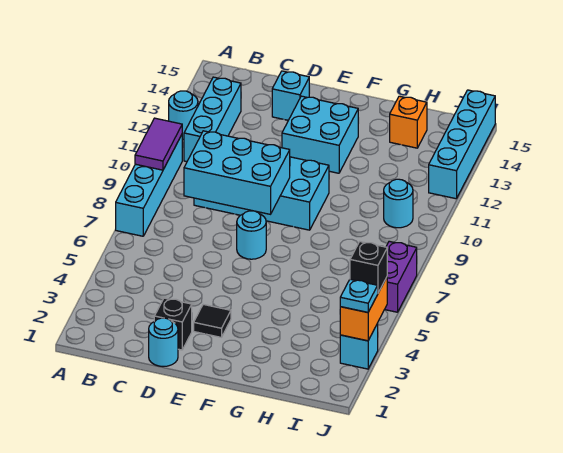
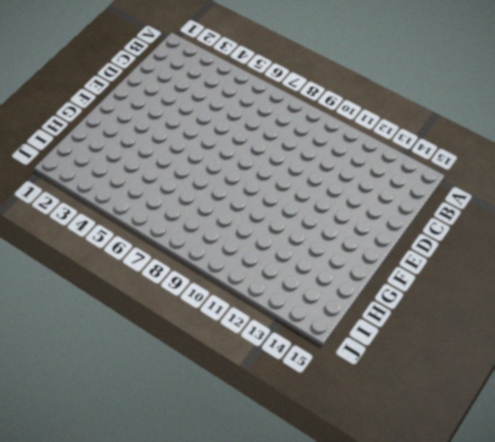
none -> cyan brick A7:A10 level 1
none -> cyan round brick A12 level 1
none -> cyan brick B11:B13 level 1

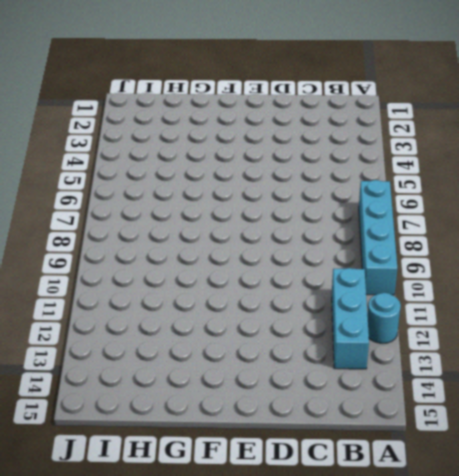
none -> cyan brick C9:F10 level 1
none -> cyan round brick D1 level 1
none -> black brick D2 level 1

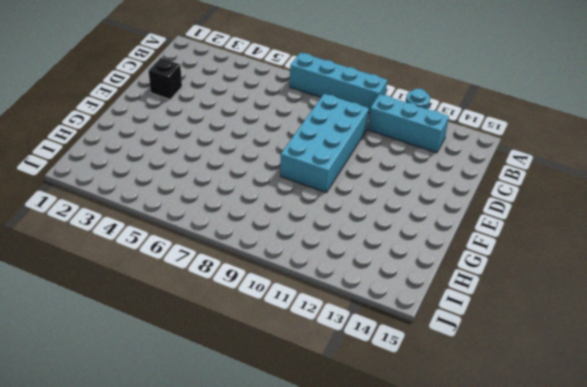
none -> cyan round brick D1 level 1
none -> cyan brick D14 level 1
none -> black tile E3 level 1

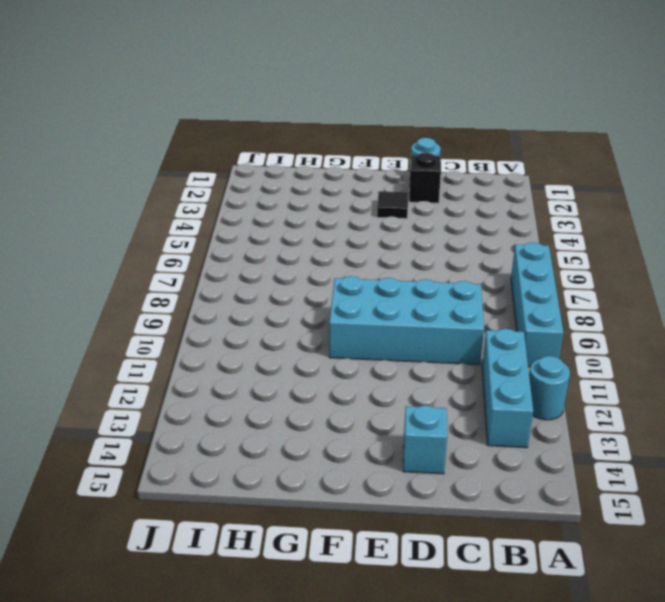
none -> cyan round brick E7 level 1
none -> cyan brick E12:F13 level 1
none -> orange brick H14 level 1

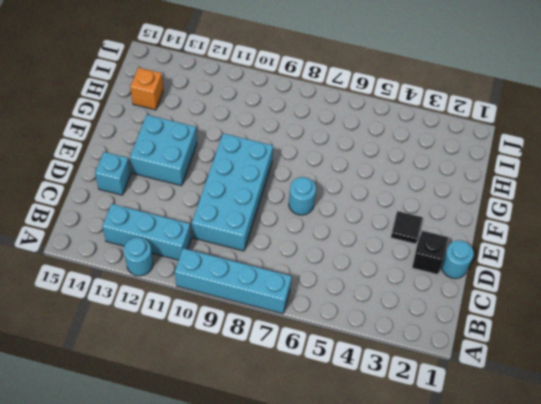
none -> cyan round brick I10 level 1
none -> cyan brick J3 level 1
none -> purple brick J6:J7 level 1

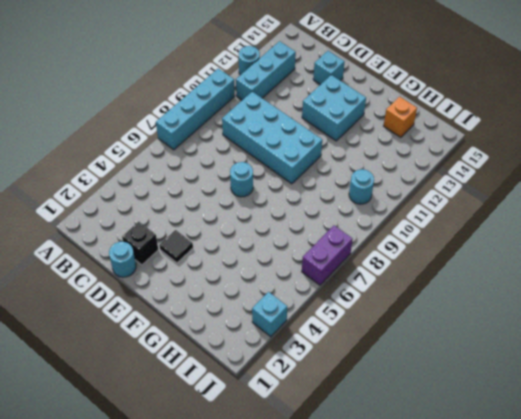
none -> cyan brick J12:J15 level 1
none -> purple tile A9:A10 level 2
none -> cyan brick C8:E9 level 2

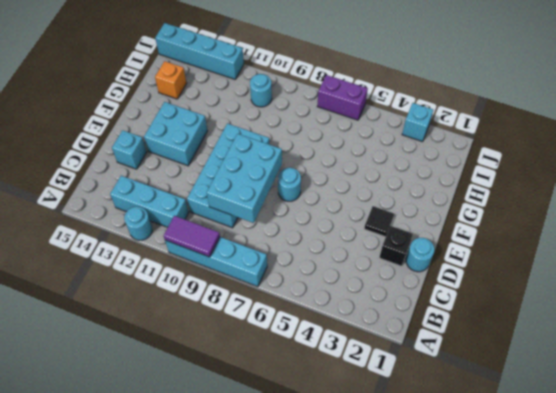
none -> orange brick J3:J4 level 2
none -> cyan plate J3 level 3
none -> black brick J4 level 3

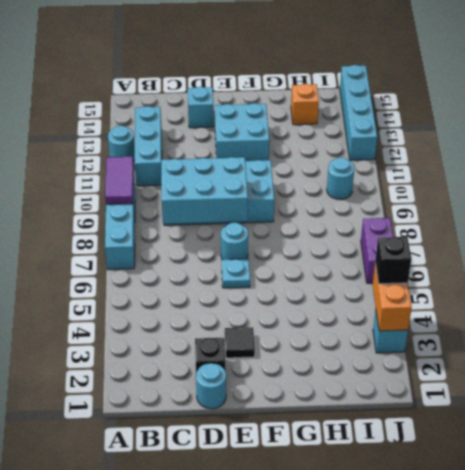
cyan plate E6 level 1 -> cyan plate J3 level 3

